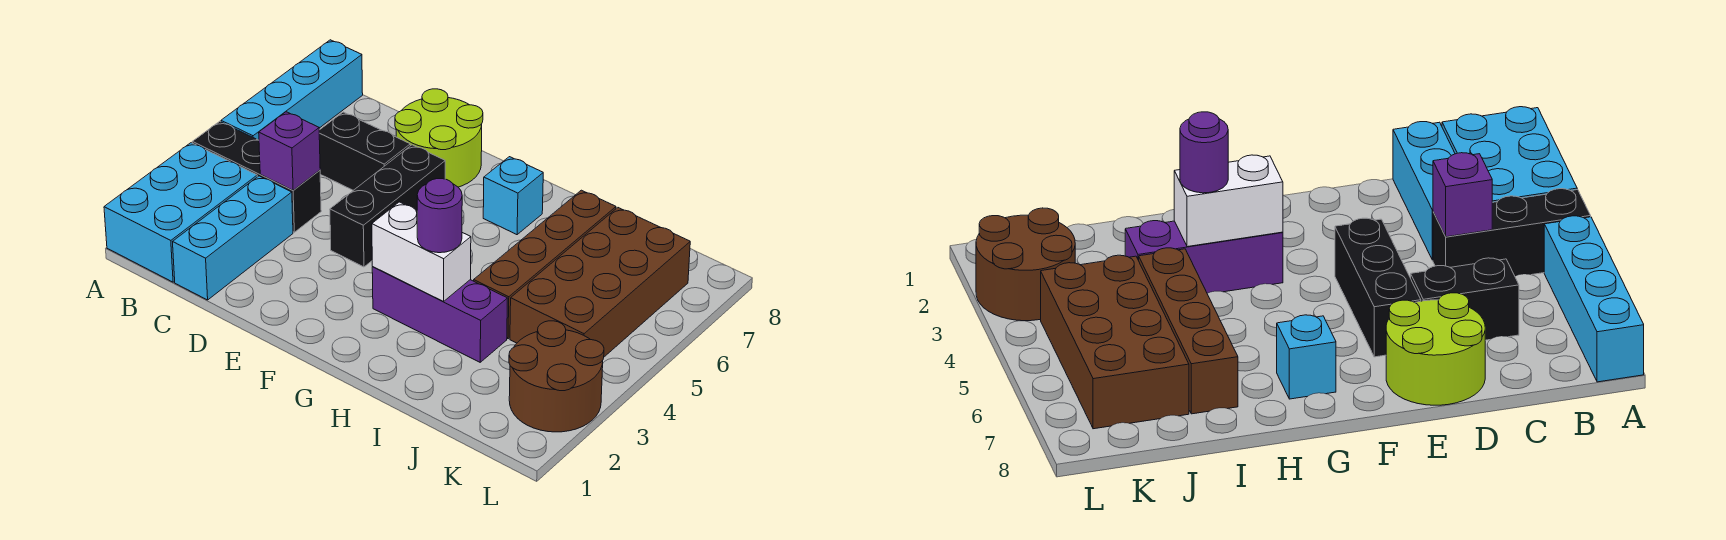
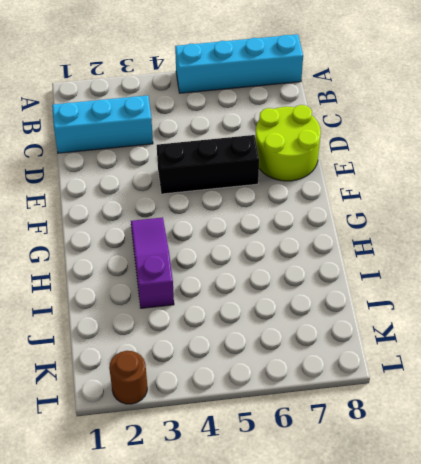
purple slope G3:I3 level 1 top I -> purple brick G3:I3 level 1
brown round brick L2 level 1 -> brown round brick K2:L3 level 1
none -> cyan brick A1:B3 level 1
none -> black brick A4:C4 level 1
none -> black brick C6:D6 level 1

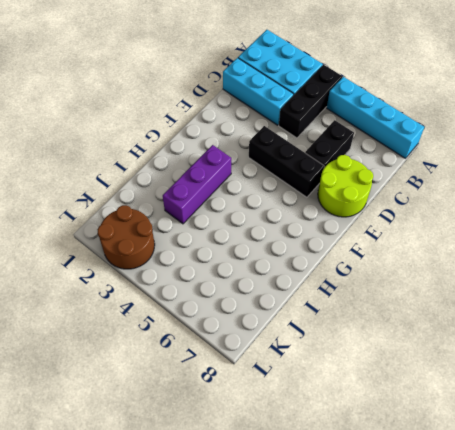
none -> cyan brick G7 level 1
none -> brown brick I4:I7 level 1
none -> brown brick J4:K7 level 1

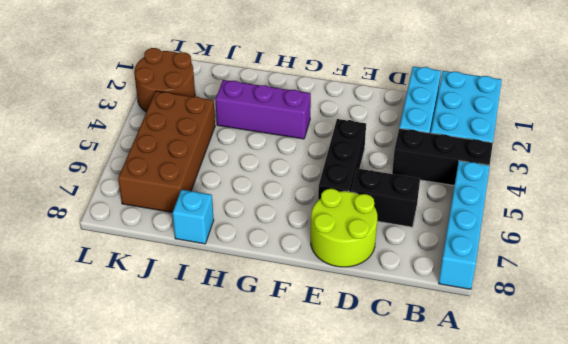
cyan brick I8 level 1 -> cyan brick G7 level 1
none -> brown brick I4:I7 level 1
none -> purple brick C4 level 2
none -> white brick G3:H3 level 2

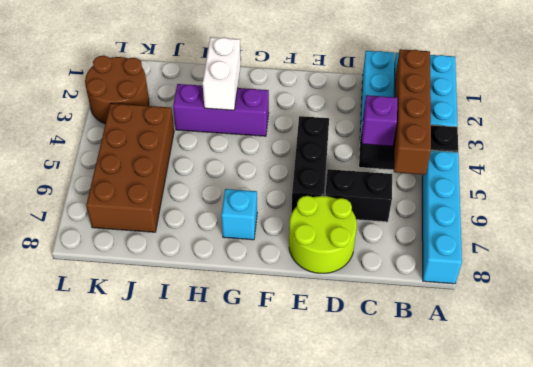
brown brick B2:B5 level 2 -> brown brick I4:I7 level 1
white brick H2:H3 level 2 -> white brick G3:H3 level 2
none -> purple round brick H3 level 3

